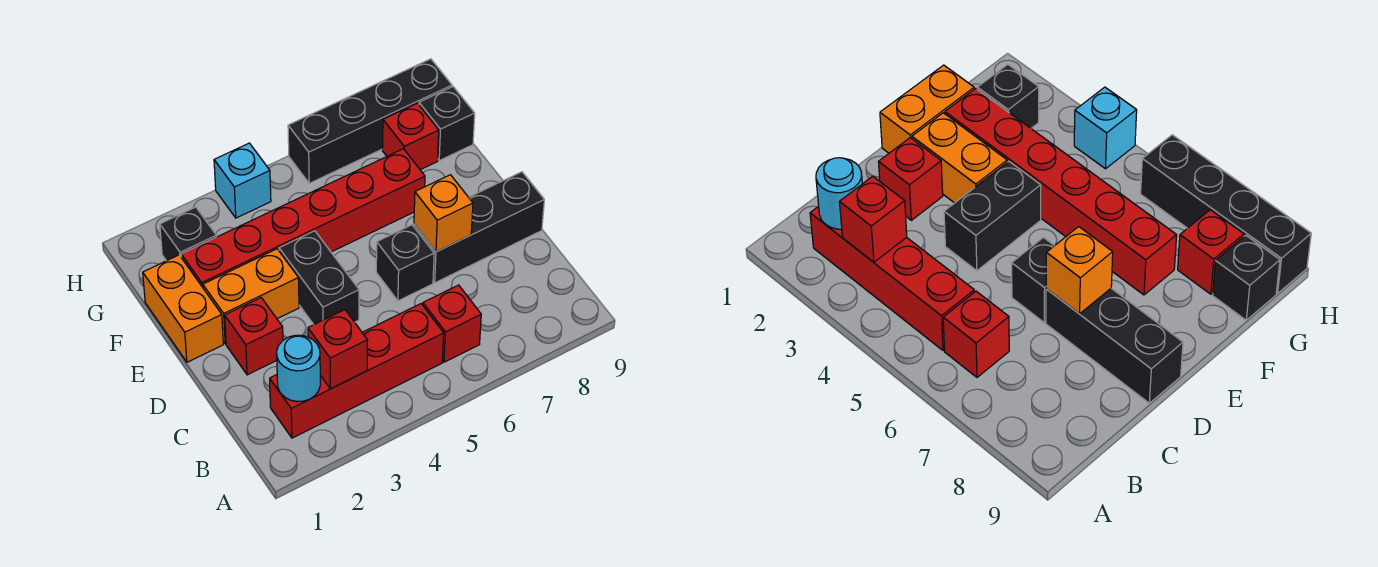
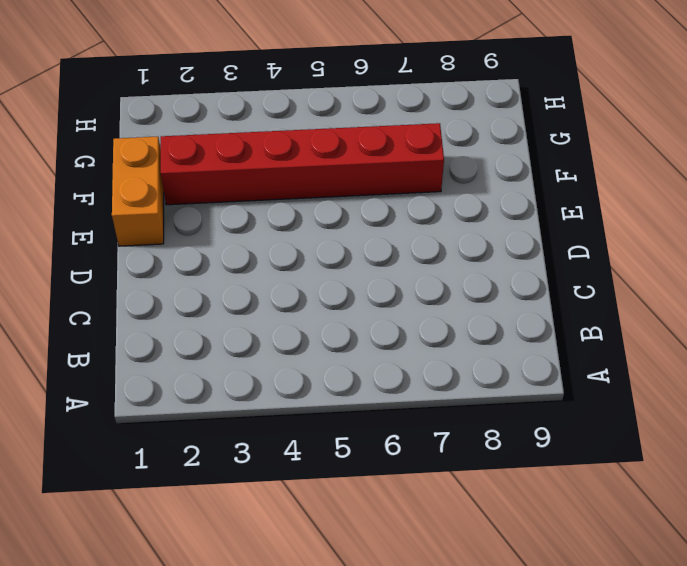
none -> red brick B2:B5 level 1
none -> red brick B6 level 1
none -> red brick D2 level 1

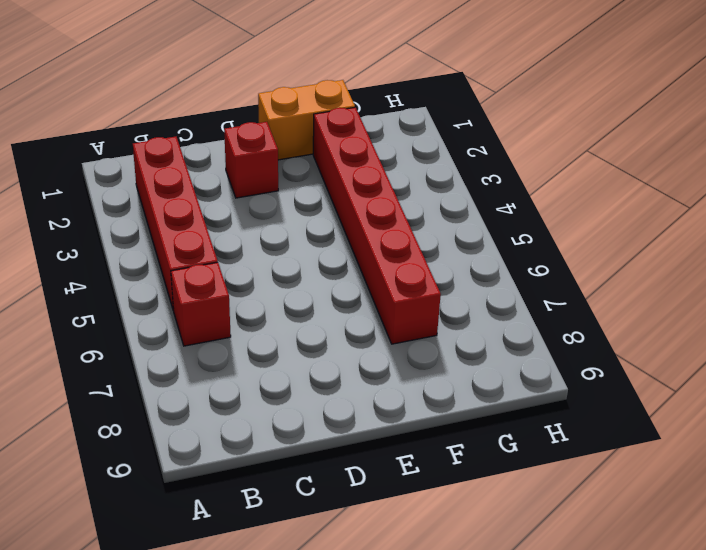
none -> black brick D4:E4 level 1
none -> black brick D6 level 1
none -> black brick D7:D9 level 1

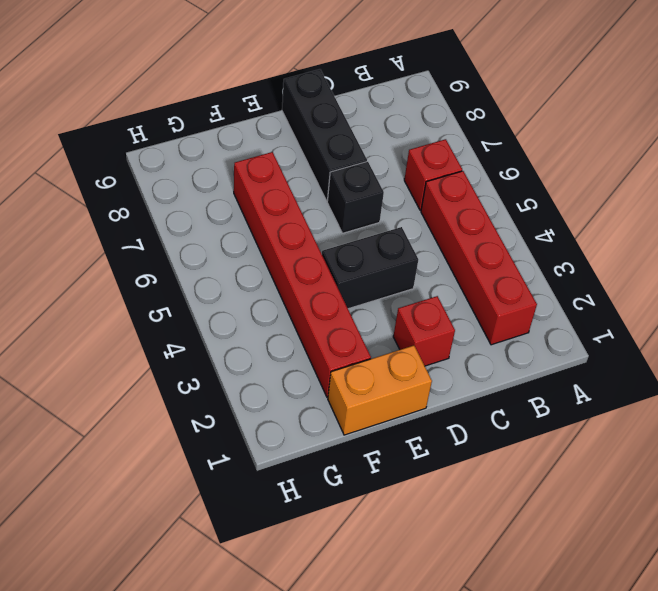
none -> orange brick E2:E3 level 1
none -> black brick G2 level 1
none -> red brick G8 level 1

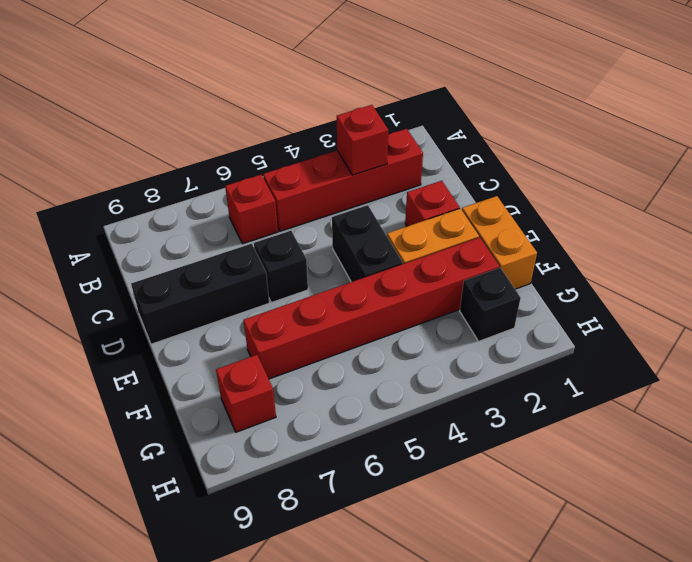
none -> black brick G9 level 1
none -> cyan brick H4 level 1
none -> black brick H6:H9 level 1

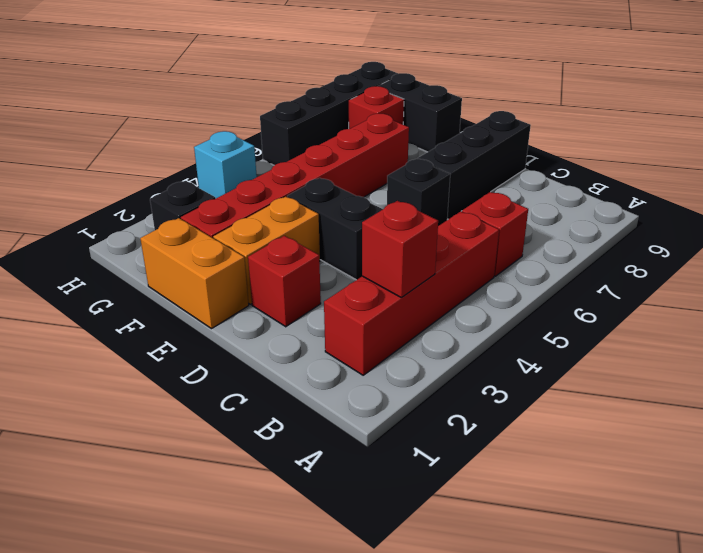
black brick F9:G9 level 1 -> black brick G9 level 1
none -> cyan round brick B2 level 2
none -> orange brick D7 level 2

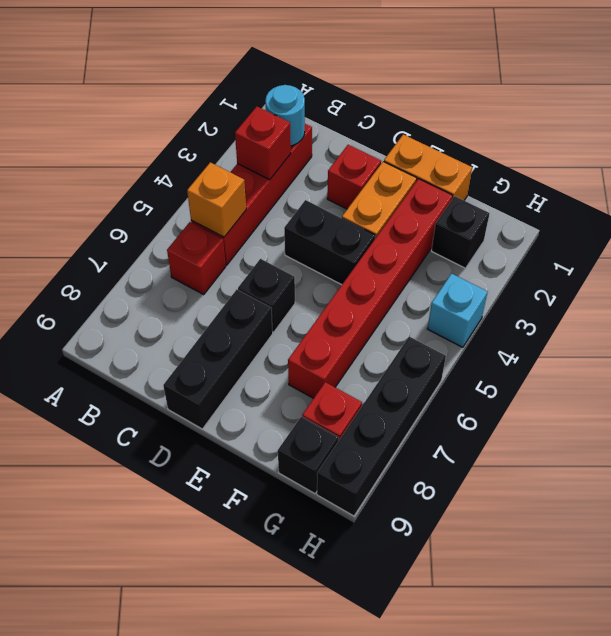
orange brick B5 level 2 -> orange brick D7 level 2

